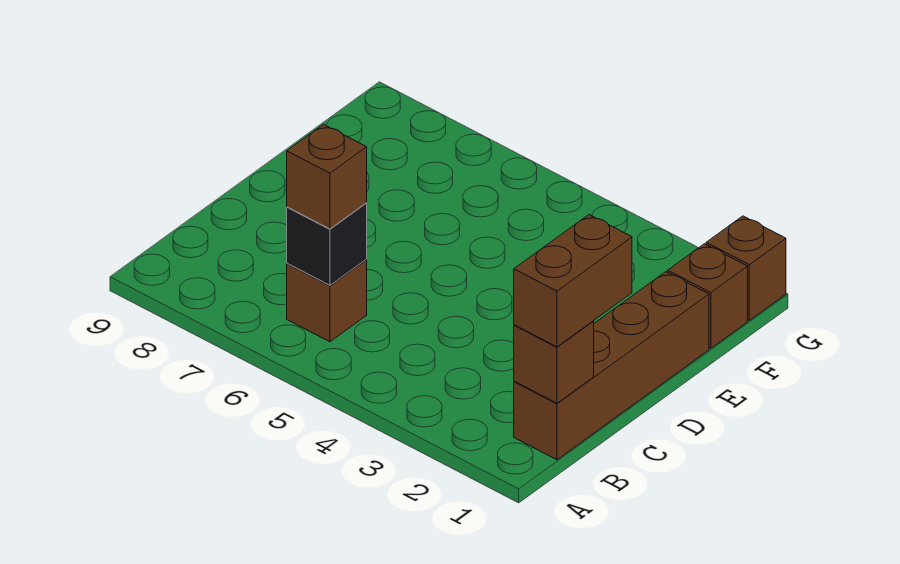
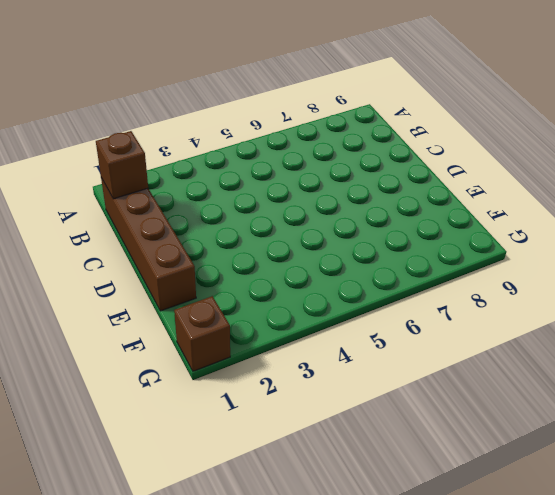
none -> brown brick B6 level 1
none -> brown brick F1 level 1

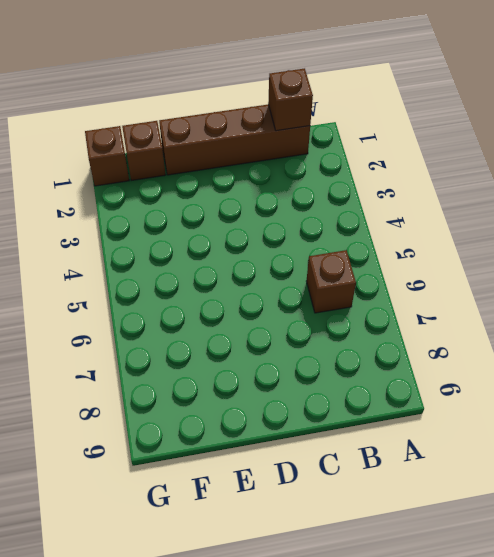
none -> black brick B6 level 2
none -> brown brick B1:C1 level 3

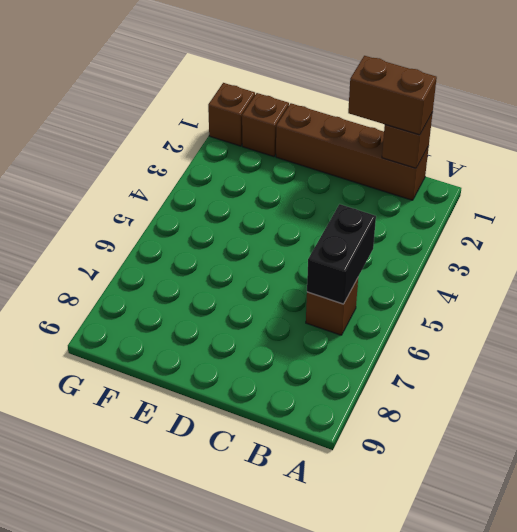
black brick B5:B6 level 2 -> black brick B6 level 2
none -> brown brick B6 level 3

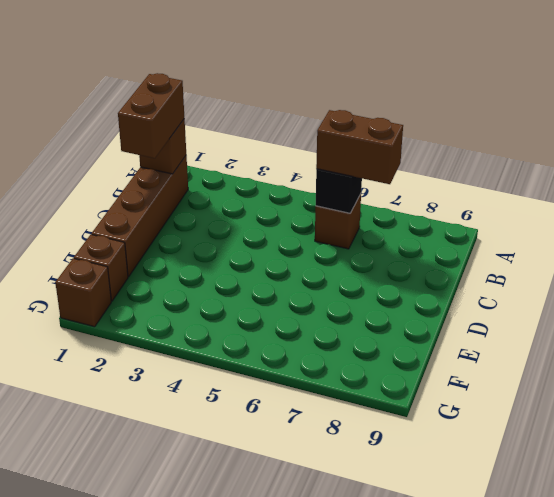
brown brick B6:B7 level 3 -> brown brick B6 level 3

